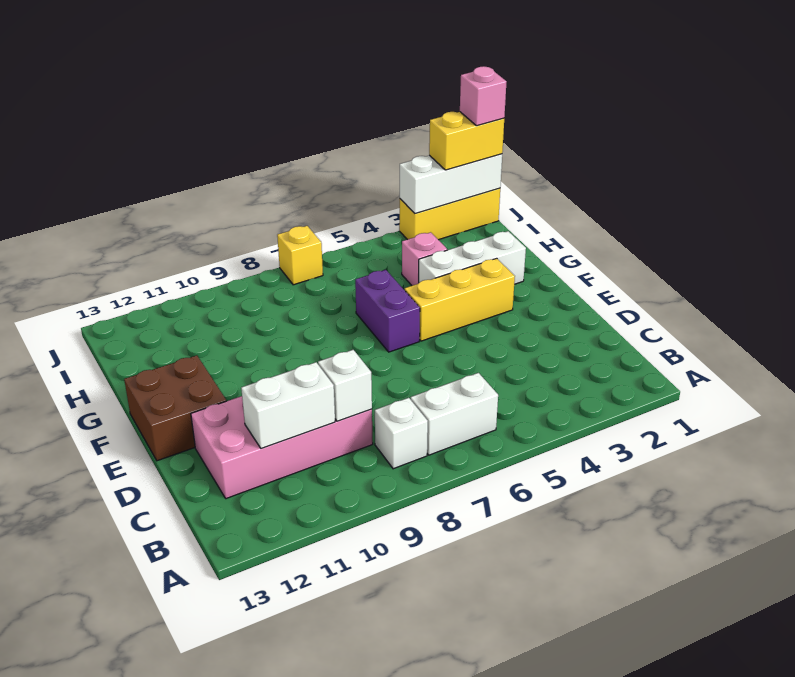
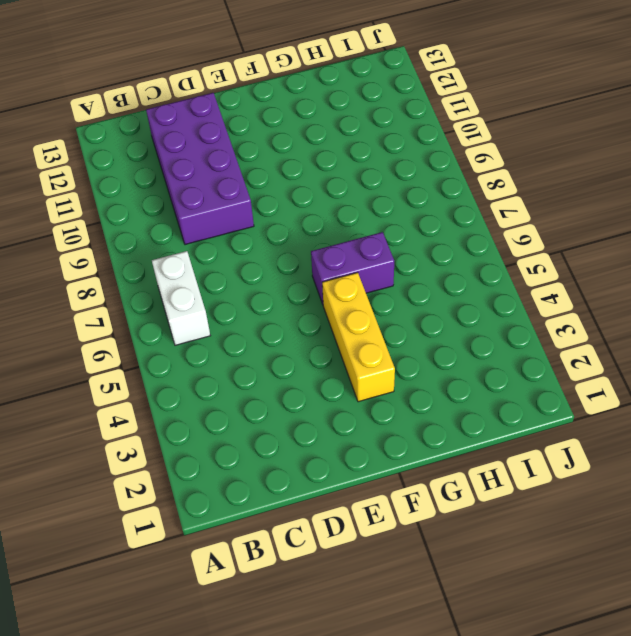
purple brick C9:D12 level 1 -> pink brick C9:D12 level 1
none -> white brick B8 level 1
none -> brown brick E12:F13 level 1
none -> white brick G2:G4 level 1

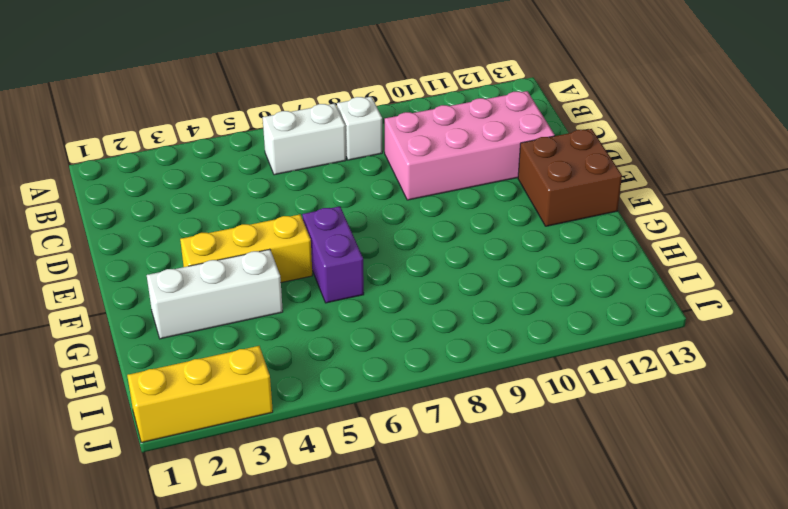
none -> pink brick H4 level 1
none -> yellow brick J7 level 1
none -> white brick C9 level 2

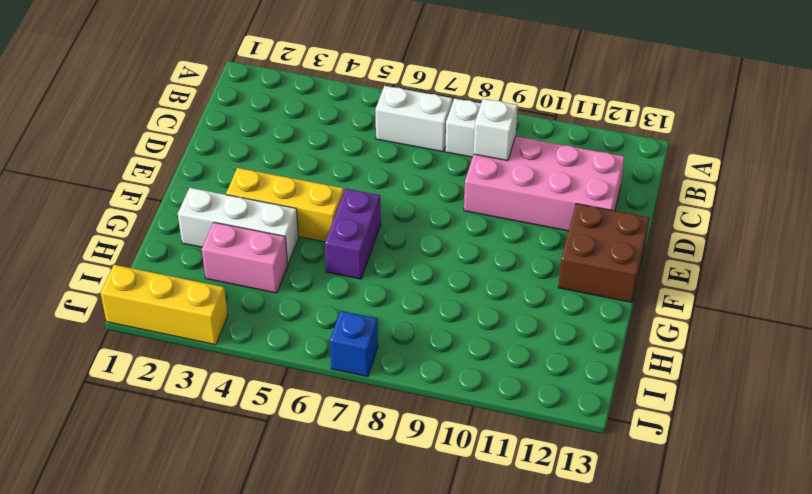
pink brick H3:H4 level 1 -> pink brick H4 level 1
blue brick J7 level 1 -> yellow brick J7 level 1
none -> white brick C10:C11 level 2
none -> white brick J1:J3 level 2
none -> yellow brick J1:J2 level 3

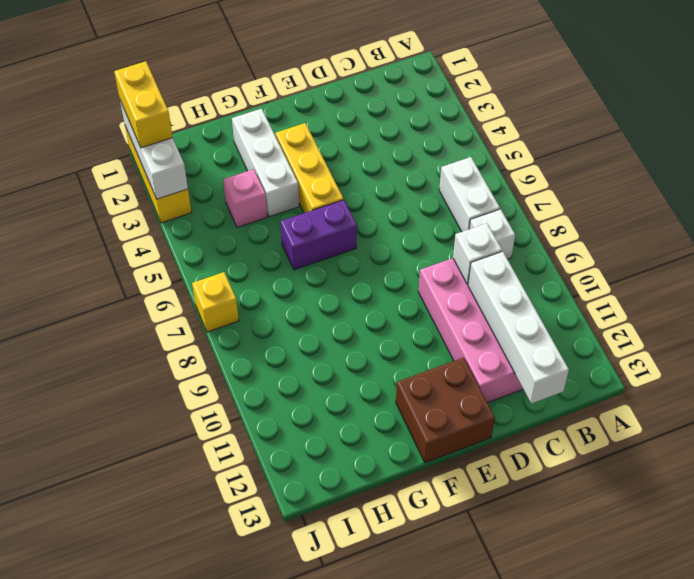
white brick C10:C13 level 2 -> white brick C10:C11 level 2
none -> pink brick J1 level 4

